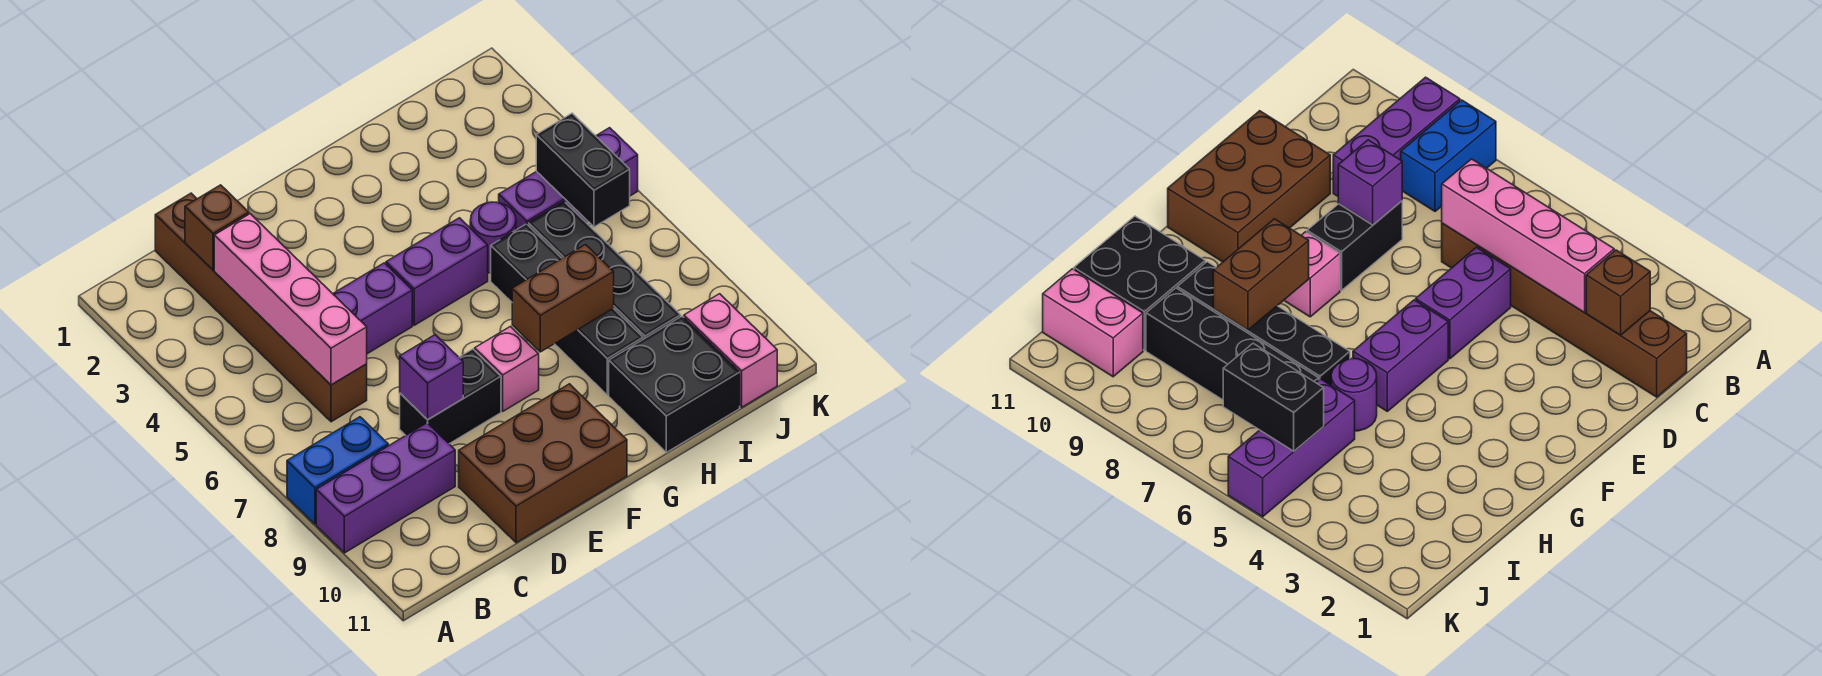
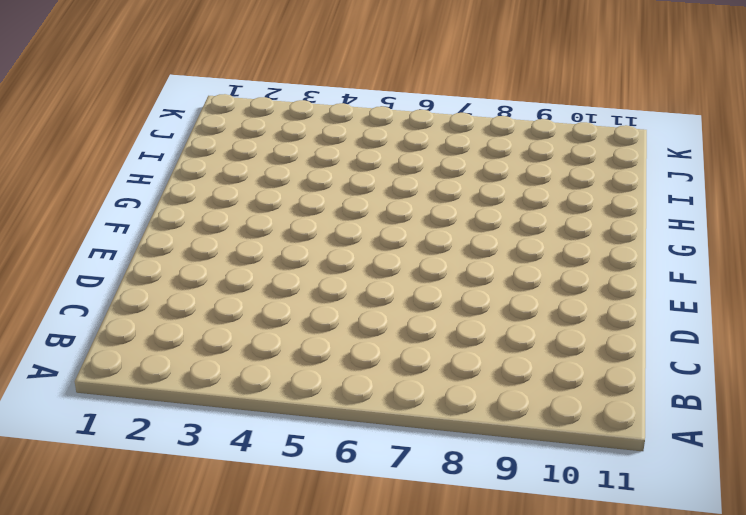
none -> blue brick A8:B8 level 1
none -> purple brick A9:C9 level 1
none -> brown brick C1:C6 level 1

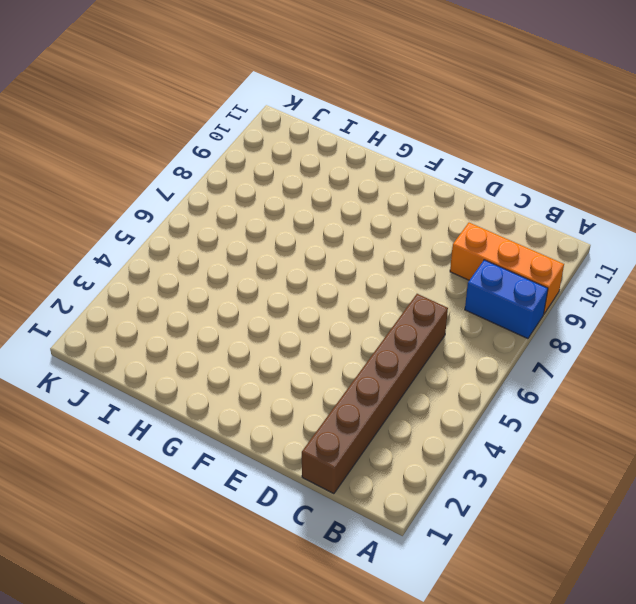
orange brick A9:C9 level 1 -> purple brick A9:C9 level 1
none -> purple brick D5:E5 level 1
none -> black brick D8:E8 level 1
none -> brown brick D10:F11 level 1

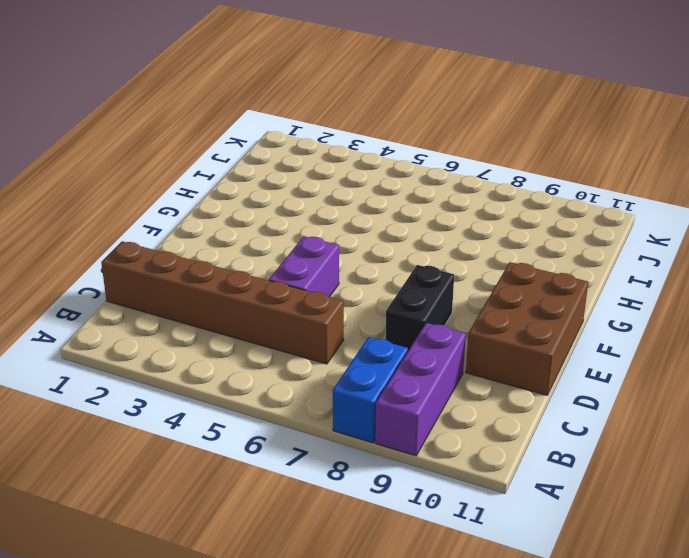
none -> purple brick F5:G5 level 1
none -> pink brick F8 level 1
none -> purple round brick H5 level 1

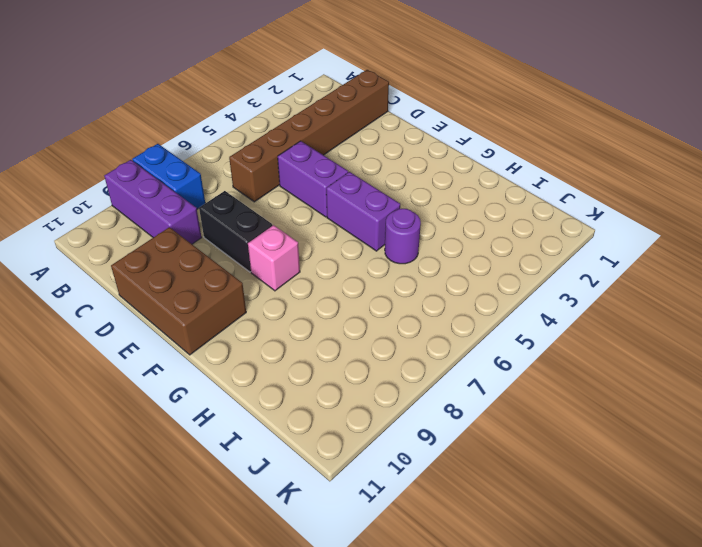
none -> black brick H6:H9 level 1
none -> black brick H10:I11 level 1
none -> purple brick I5:K5 level 1

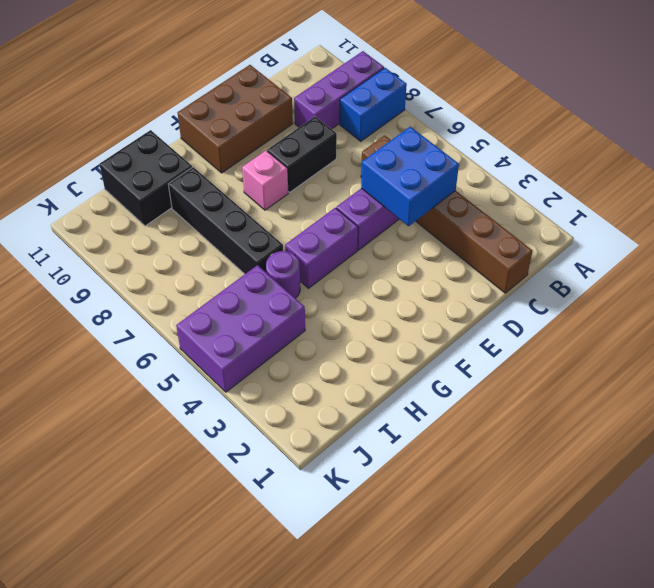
blue brick C4:D5 level 2 -> pink brick C3:C6 level 2
purple brick I4:K5 level 1 -> purple brick I5:K5 level 1
none -> black brick I6:I9 level 1
none -> pink brick J10:J11 level 1
none -> brown brick C2 level 2

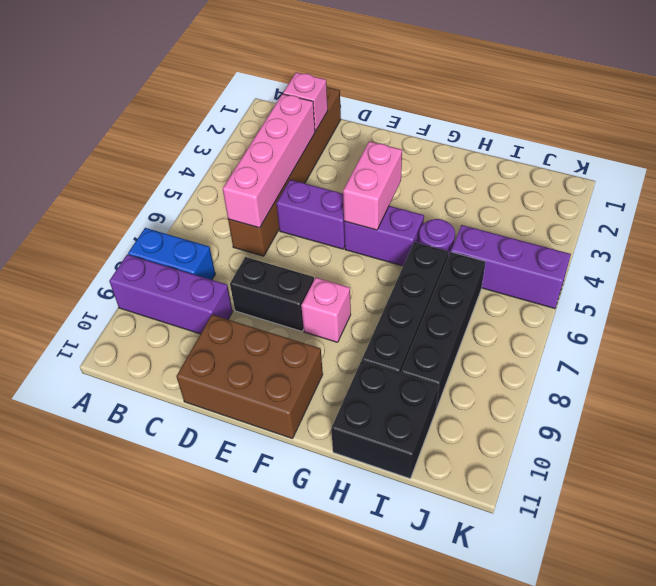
pink brick C2 level 2 -> brown brick C2 level 2
pink brick F4:F5 level 2 -> pink brick J10:J11 level 1
none -> purple brick D8 level 2
none -> brown brick G8:H8 level 2
none -> black brick J5:J6 level 2

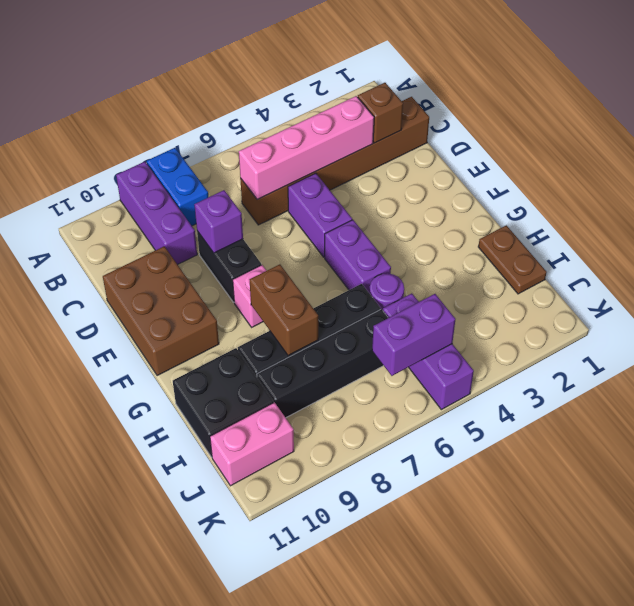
brown plate H1:I1 level 1 -> none
purple brick J5:J6 level 2 -> black brick J5:J6 level 2

